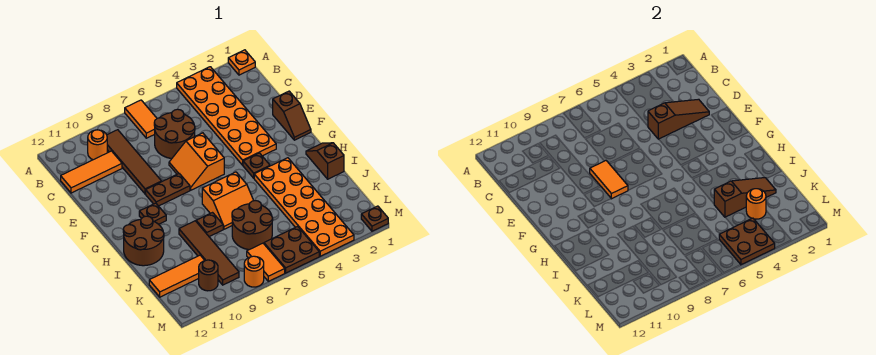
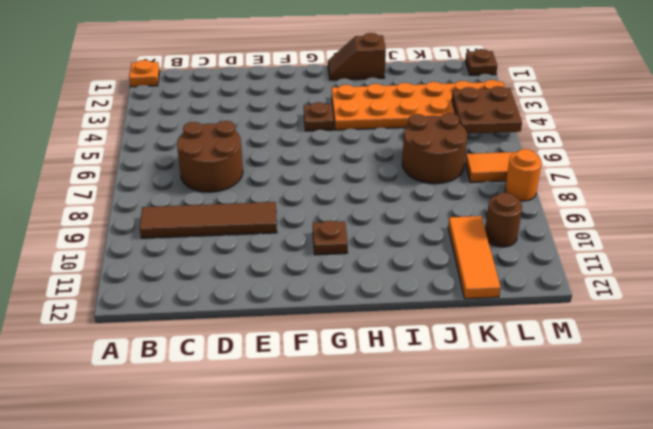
none -> orange plate A3:F4 level 1
none -> orange tile A7:B7 level 1
none -> orange round brick B10 level 1
none -> orange tile C10:C12 level 1

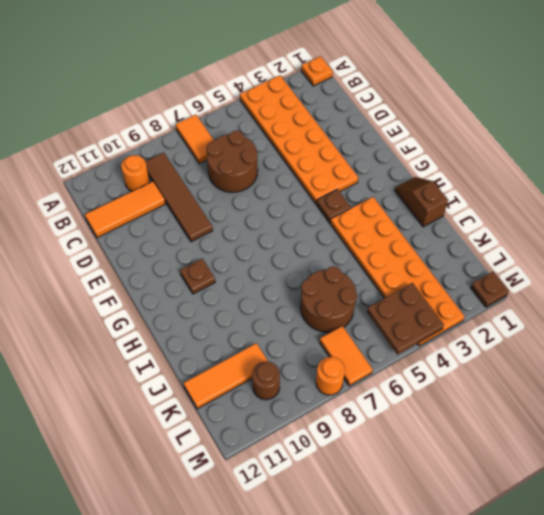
none -> brown slope E1:F1 level 1 top E
none -> orange slope E6:F7 level 1 top 6
none -> brown plate F8:F9 level 1
none -> orange slope H6:I7 level 1 top H

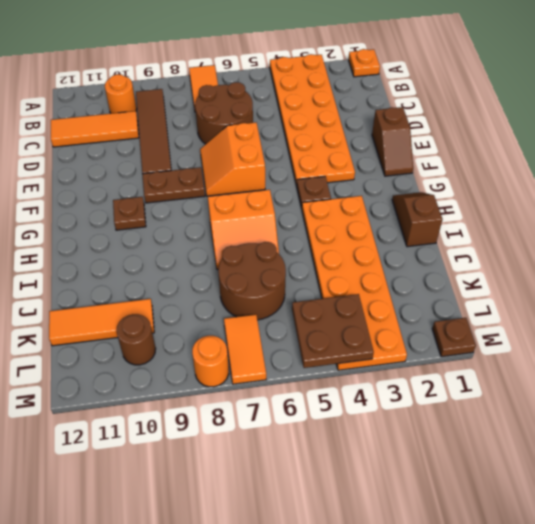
none -> brown round brick H11:I12 level 1
none -> brown plate I8 level 1
none -> brown tile I9:L9 level 1
none -> brown plate L5:M6 level 1

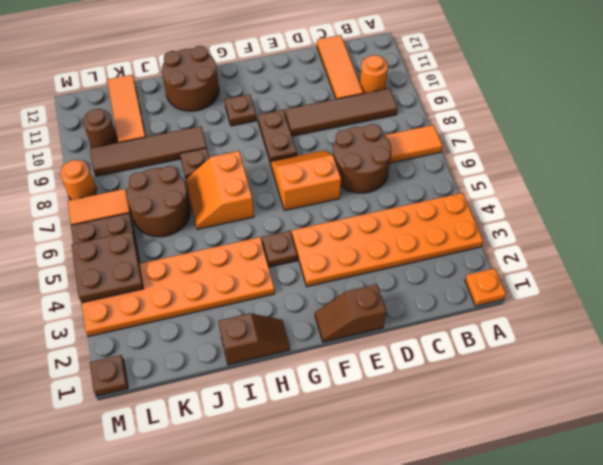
none -> brown slope D2:D4 level 2 top 4
none -> orange tile E8:F8 level 2
none -> brown slope J2:J4 level 2 top 4
none -> orange round brick K3 level 2

